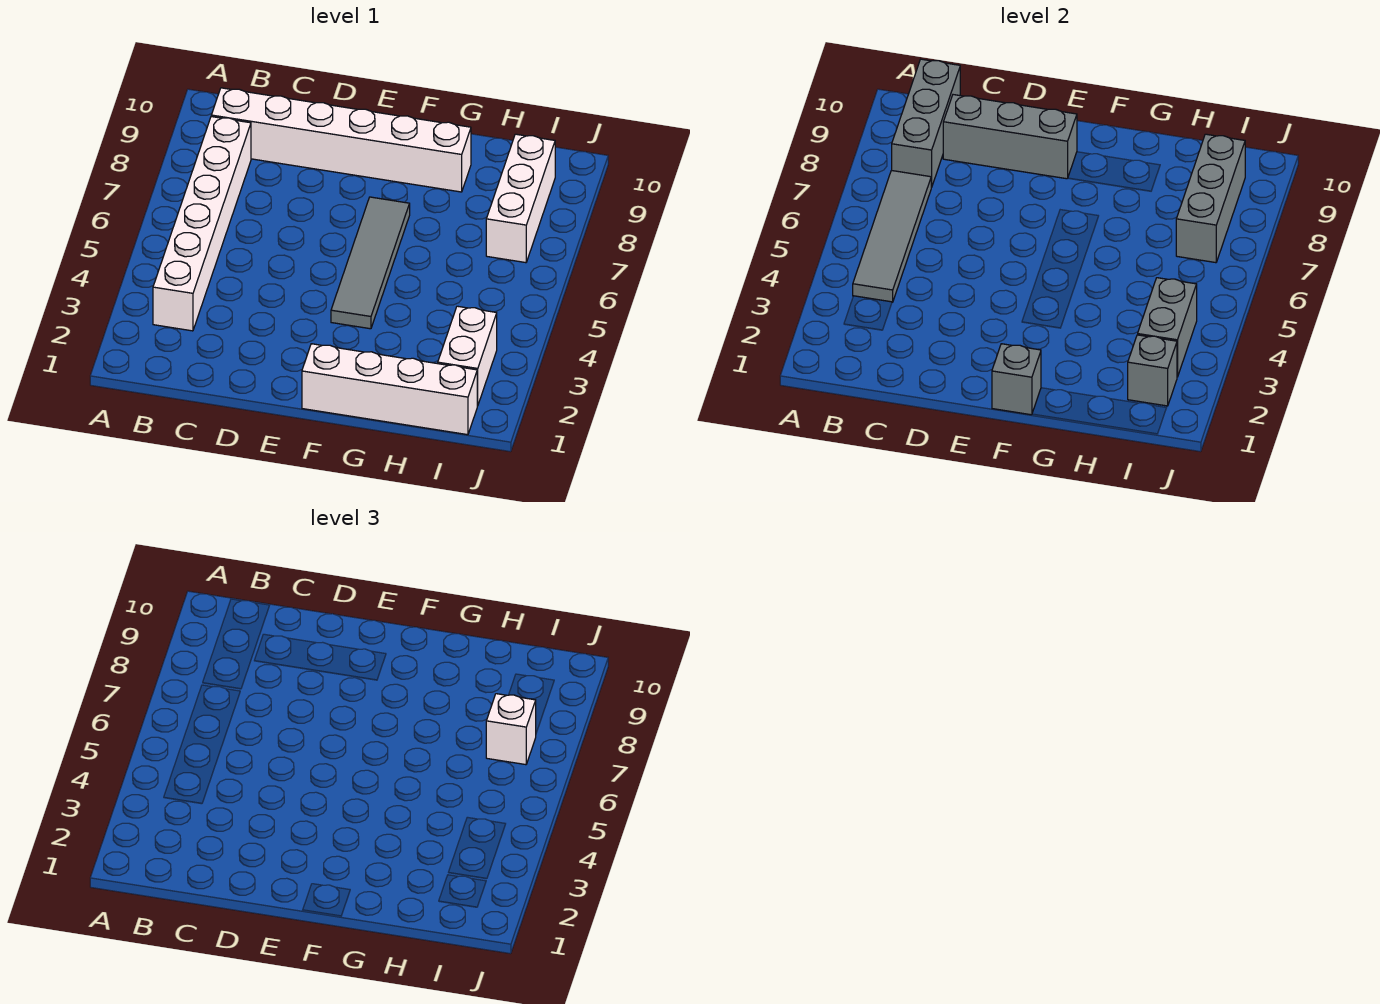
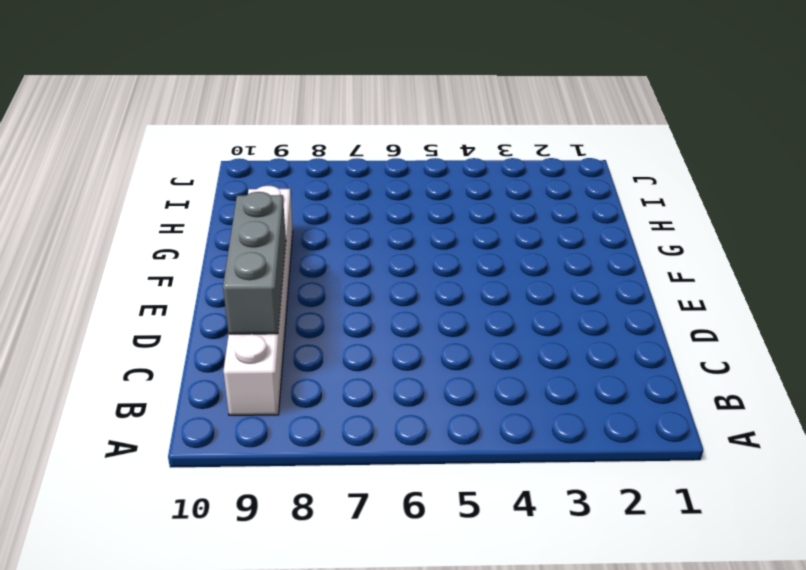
none -> white brick B3:B8 level 1
none -> white brick F1:I1 level 1
none -> grey tile F4:F7 level 1

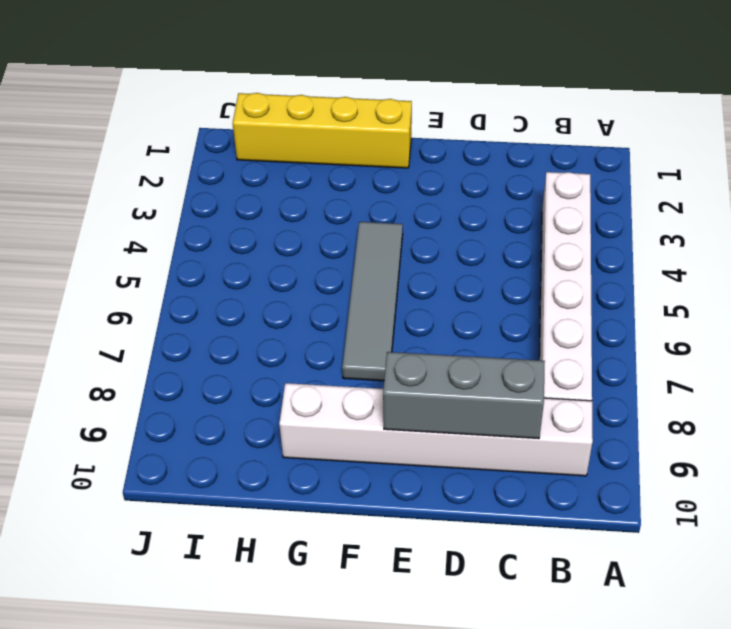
yellow brick F1:I1 level 1 -> white brick F1:I1 level 1
none -> white brick I2:I3 level 1
none -> white brick I7:I9 level 1
none -> grey tile B4:B7 level 2

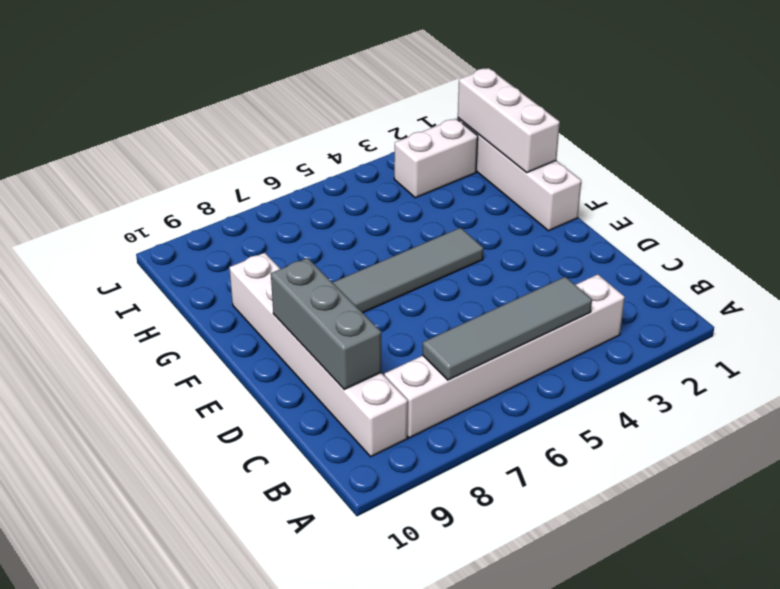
white brick G1:I1 level 2 -> white brick I7:I9 level 1
none -> grey brick B8:B10 level 2
none -> grey brick F1 level 2
none -> grey brick I2 level 2

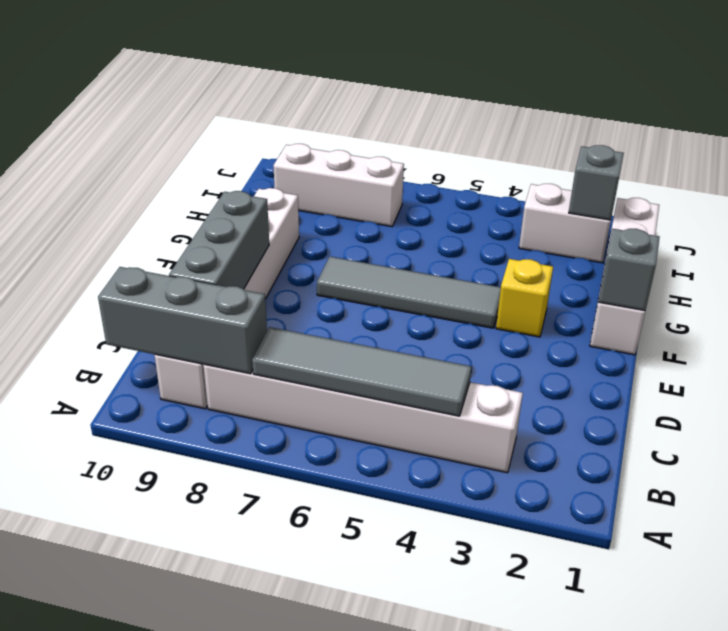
yellow brick F3 level 1 -> none
none -> grey brick I3:I4 level 2
none -> grey brick I7:I9 level 2
none -> white brick I7 level 3

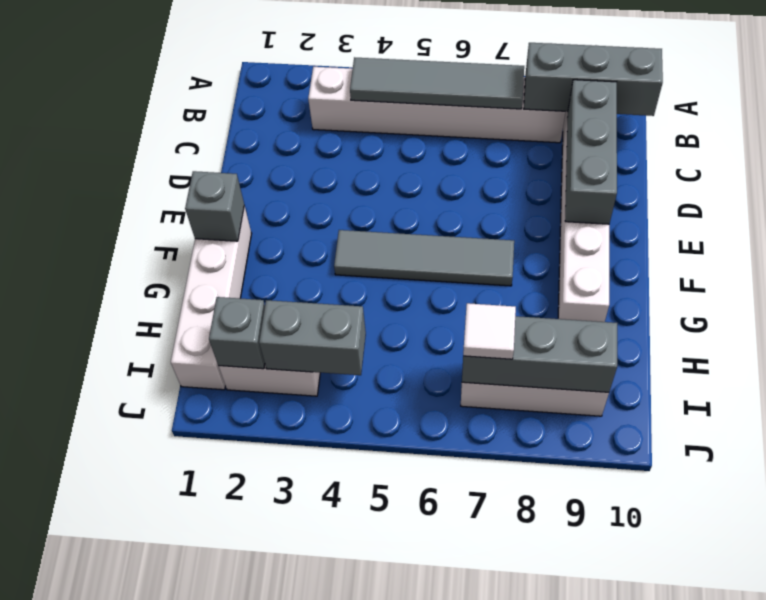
white tile I7 level 3 -> white brick I7 level 3

